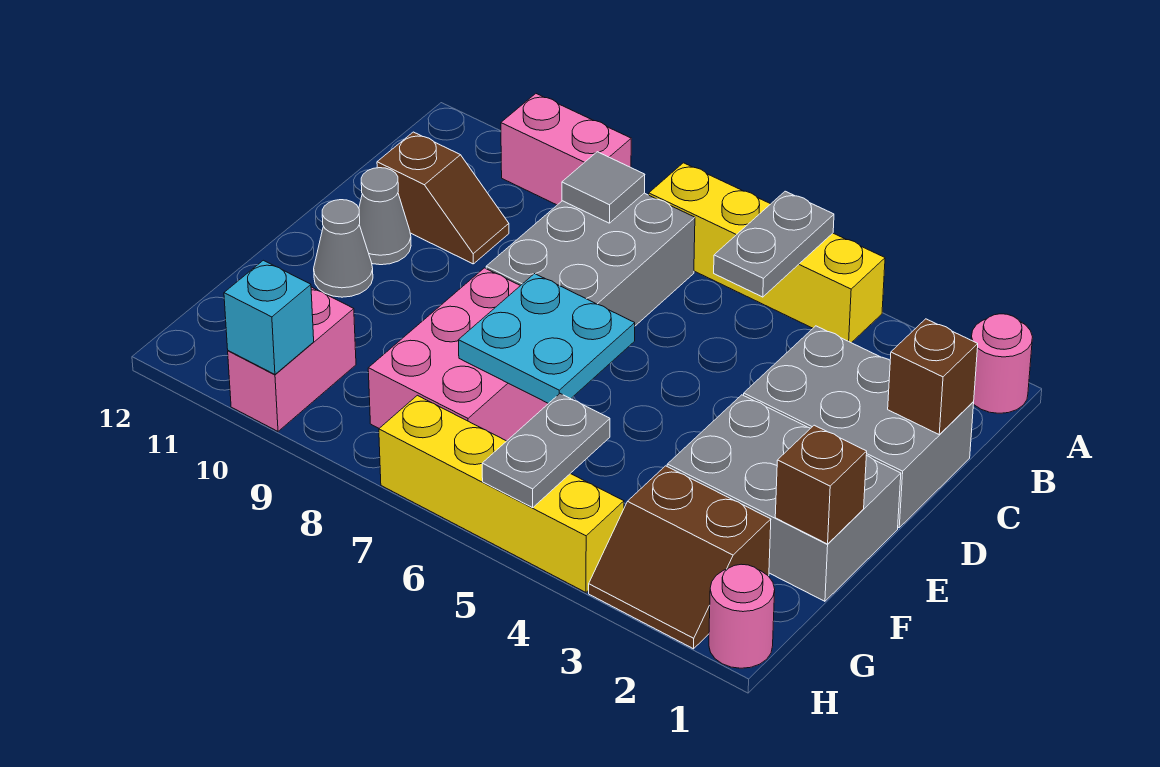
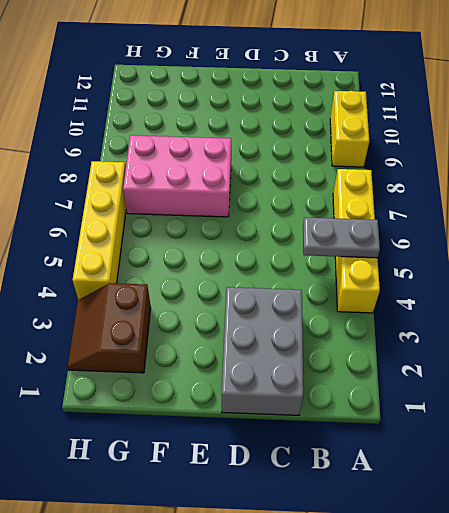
yellow brick A9:A10 level 1 -> pink brick A9:A10 level 1
none -> pink round brick A1 level 1
none -> grey brick B7:D8 level 1
none -> brown slope C10:C11 level 1 top 11

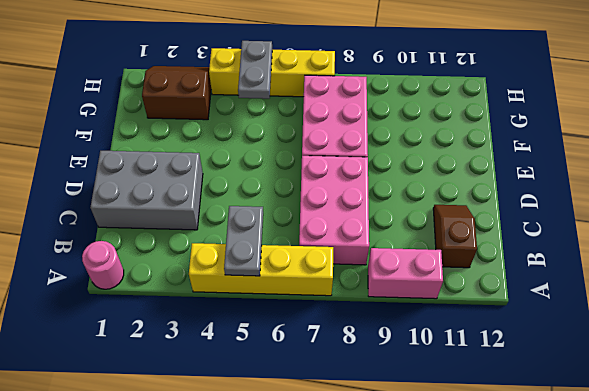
pink brick B7:D8 level 1 -> grey brick B7:D8 level 1
brown slope B11:C11 level 1 top B -> brown slope C10:C11 level 1 top 11
none -> grey cone D11 level 1
none -> grey brick E1:F3 level 1
none -> grey cone E11 level 1

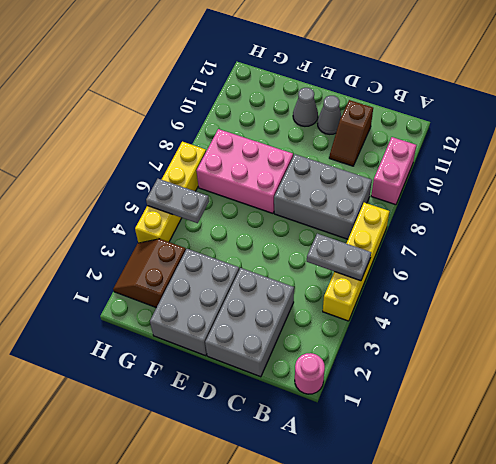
none -> pink brick G10:H10 level 1
none -> pink round brick H1 level 1
none -> grey tile B8 level 2

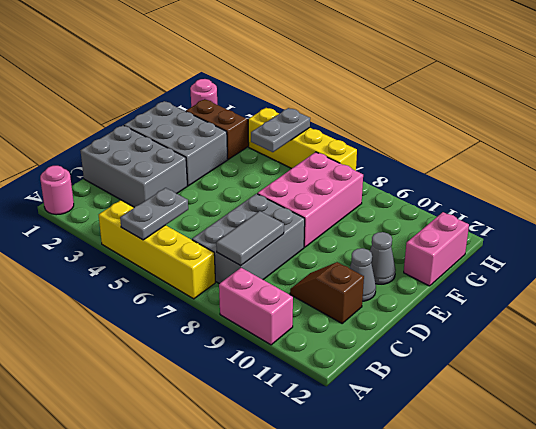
grey tile B8:C8 level 2 -> grey tile B8 level 2
pink brick F12:G12 level 1 -> pink brick G10:H10 level 1
none -> brown brick C1 level 2
none -> cyan plate E6:F7 level 2
none -> brown brick F1 level 2

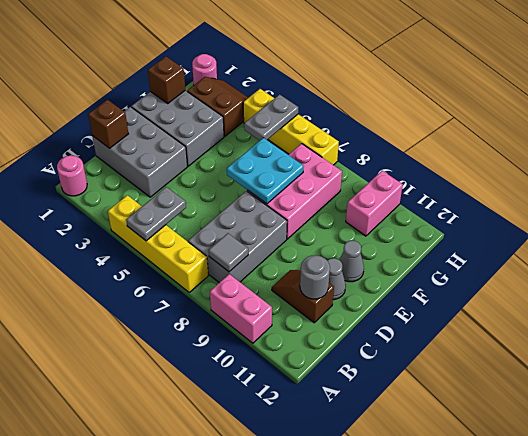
grey round brick C11 level 2 -> none
none -> cyan brick H10 level 2

